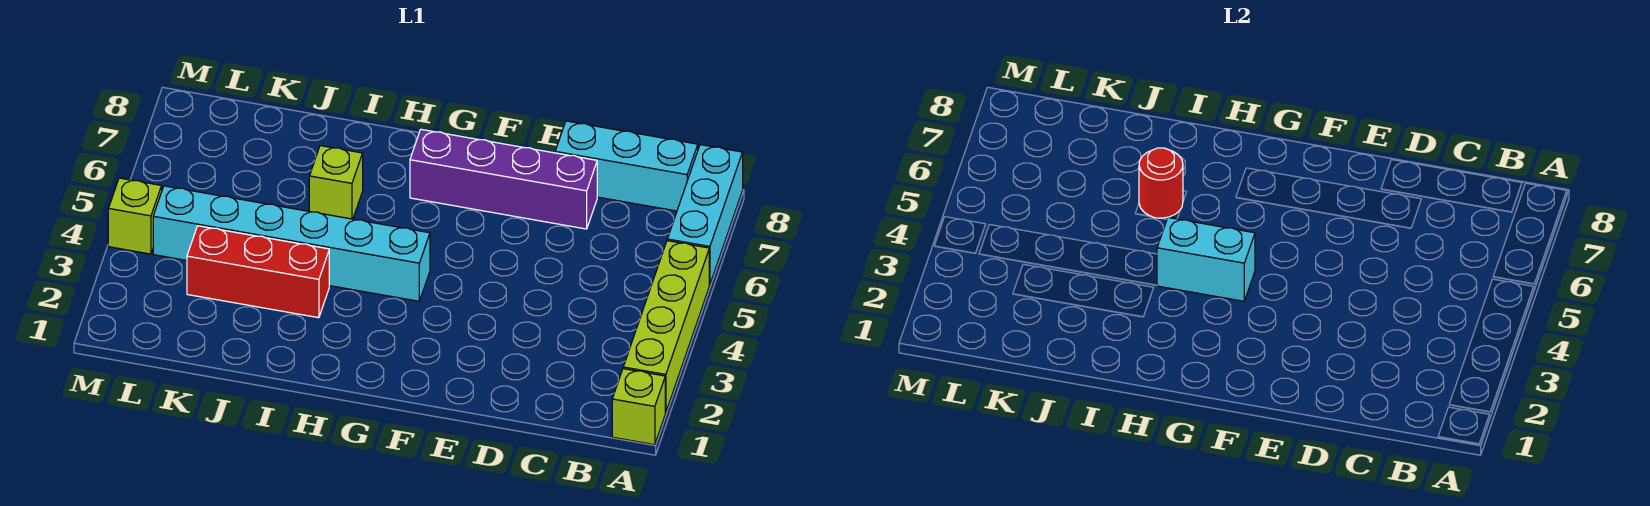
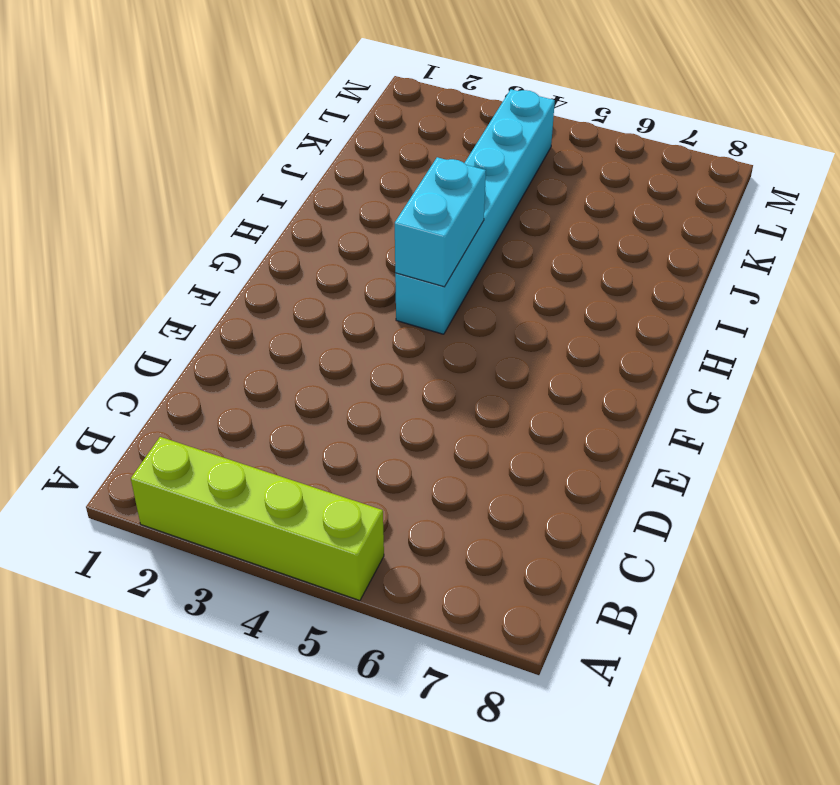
none -> lime brick A1 level 1
none -> cyan brick A6:A8 level 1

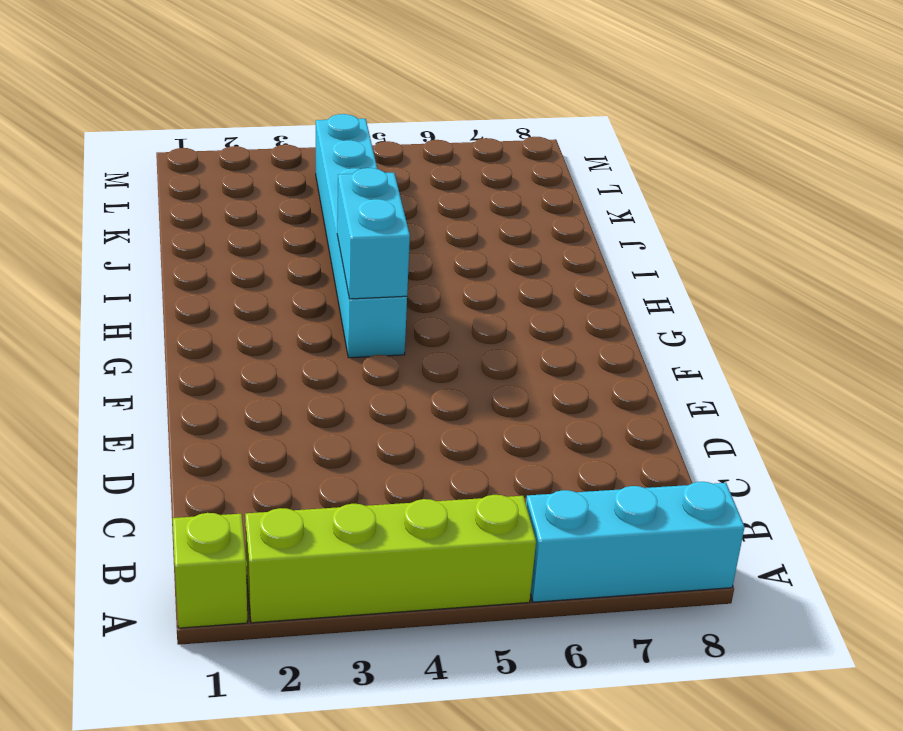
none -> cyan brick B8:D8 level 1
none -> purple brick D7:G7 level 1

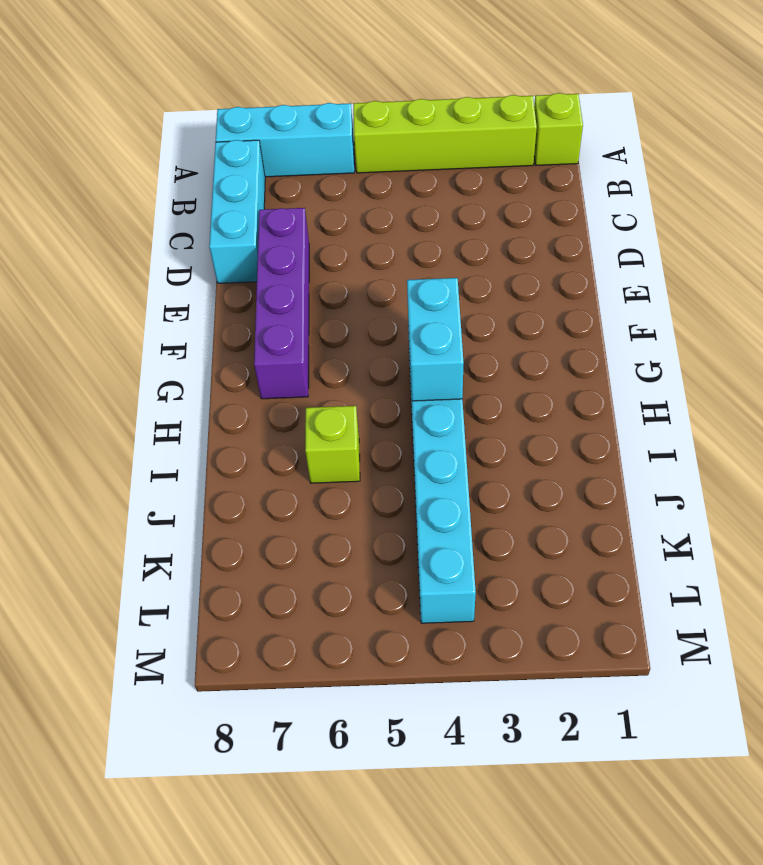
none -> red brick I3:K3 level 1
none -> lime brick M4 level 1

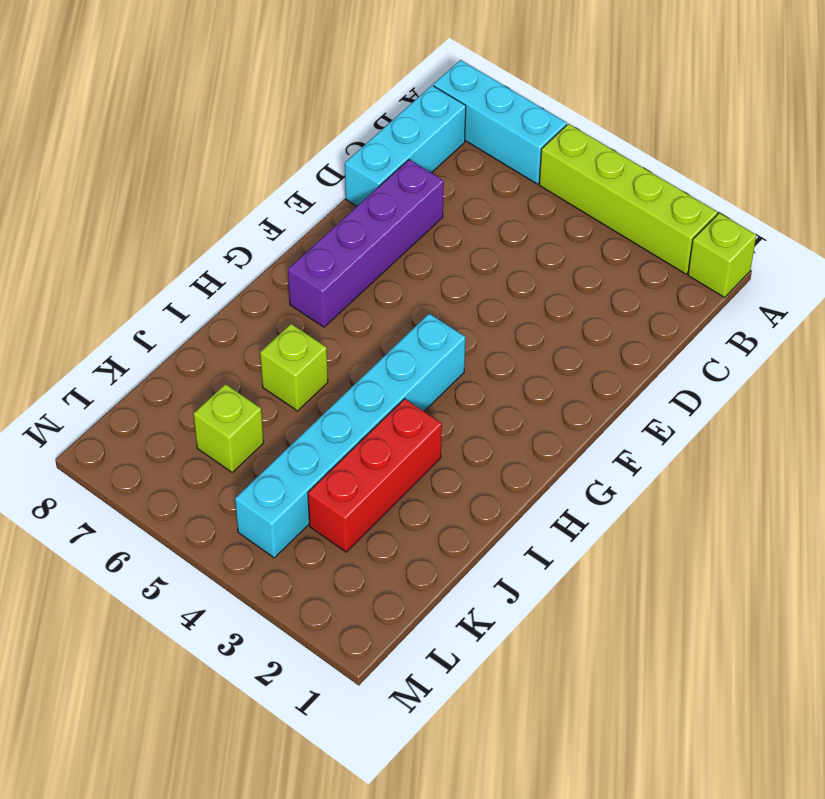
lime brick K6 level 1 -> lime brick M4 level 1
none -> cyan brick G4:H4 level 2
none -> red round brick I6 level 2

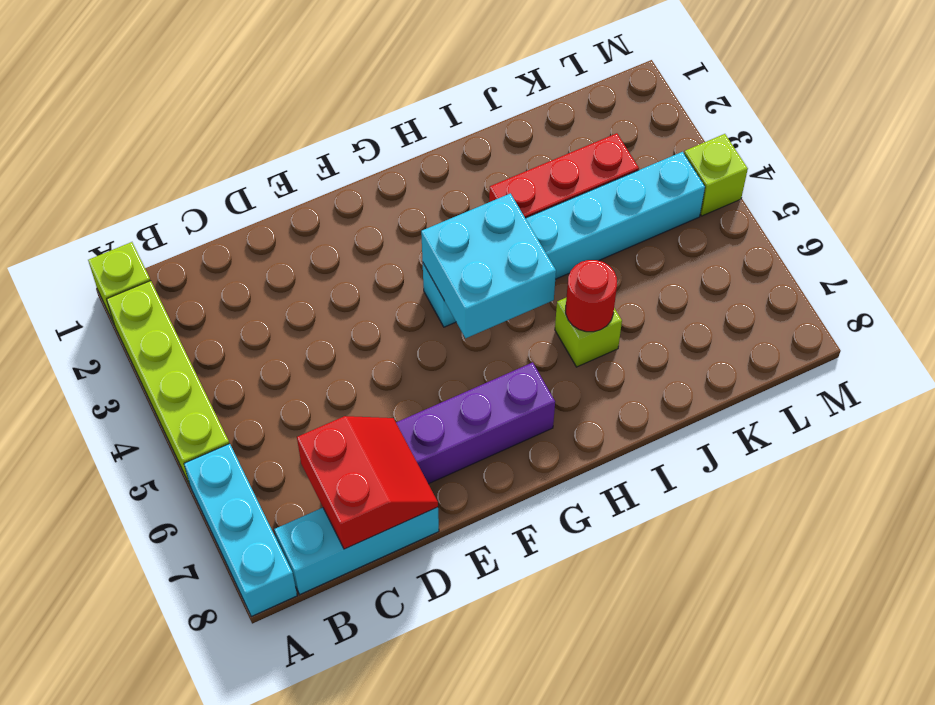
red slope C7:D8 level 2 top C -> none
cyan brick G4:H5 level 2 -> cyan brick G4:H4 level 2

